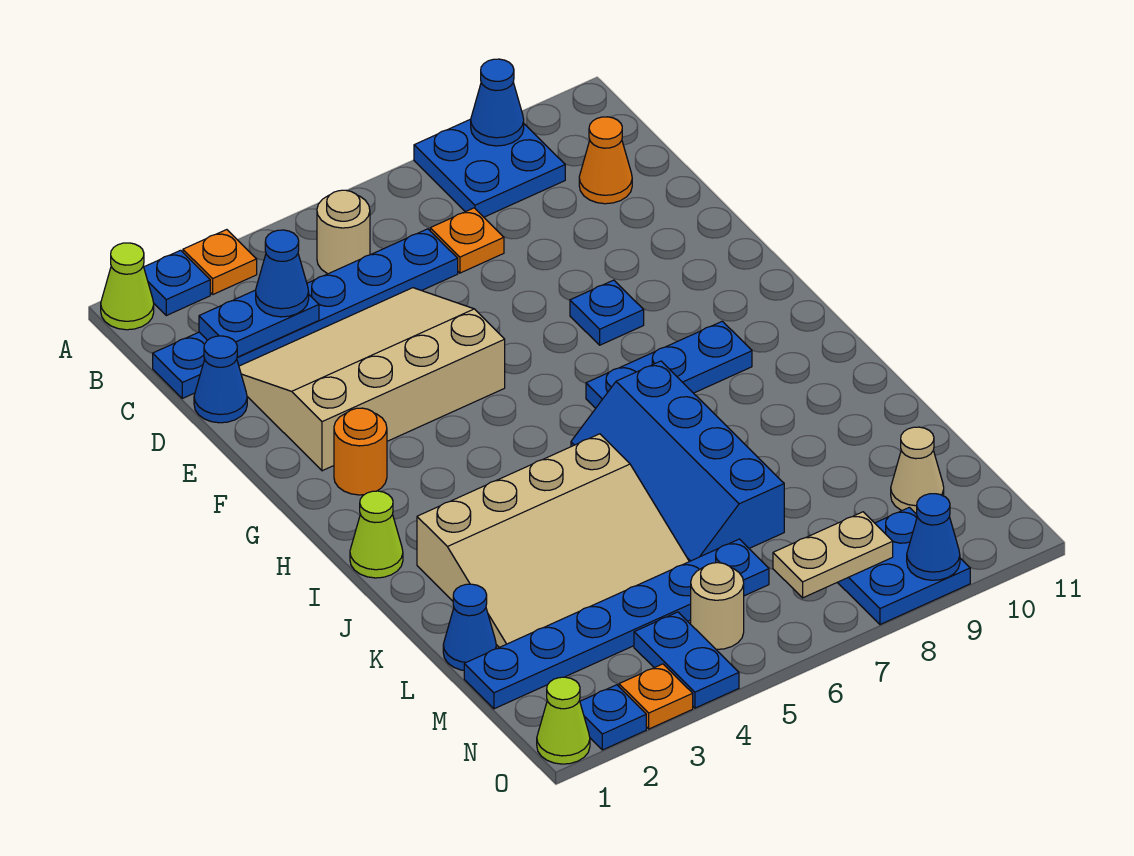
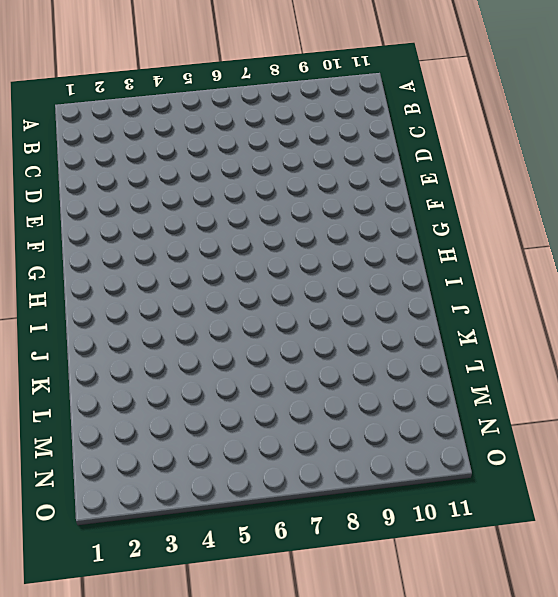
none -> lime cone A1 level 1
none -> blue plate A2 level 1
none -> orange plate A3 level 1
none -> blue plate A8:B9 level 1

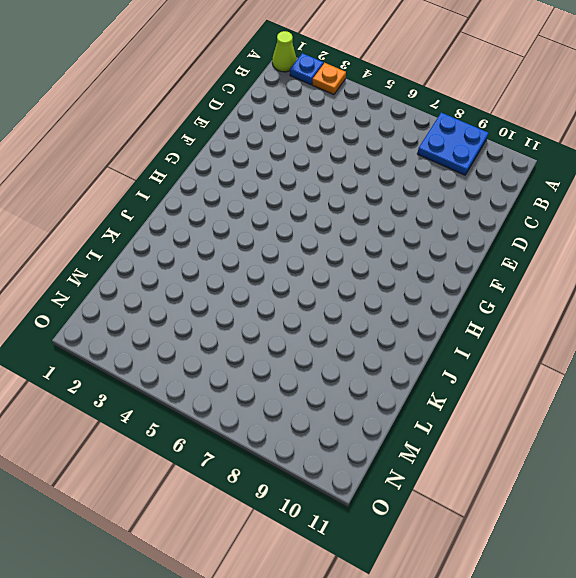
none -> tan round brick B5 level 1
none -> blue plate C1:C6 level 1
none -> orange plate C7 level 1
none -> orange cone C10 level 1

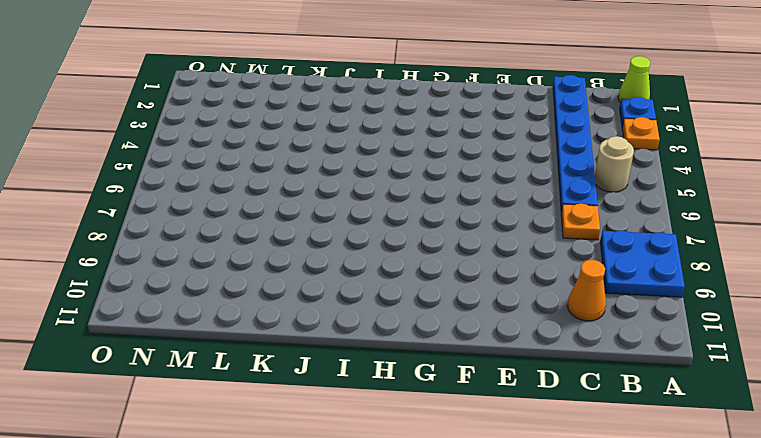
none -> blue cone D1 level 1
none -> tan slope D2:F5 level 1 top F
none -> blue plate F8 level 1
none -> orange round brick G2 level 1

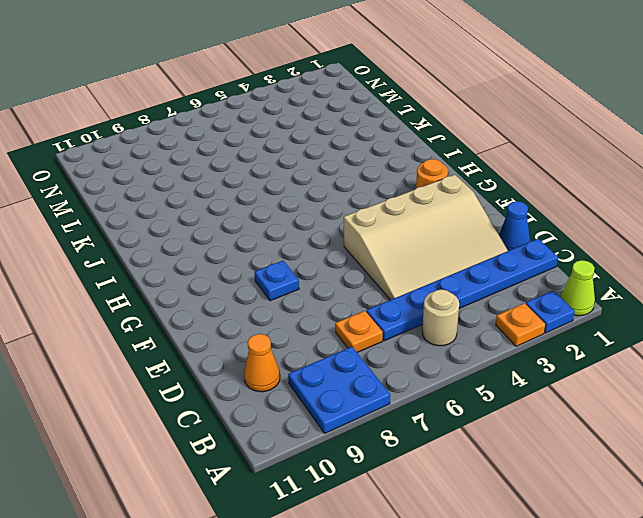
none -> blue plate H7:H9 level 1
none -> lime cone I1 level 1
none -> blue slope I6:L7 level 1 top 7
none -> tan slope J2:L5 level 1 top J

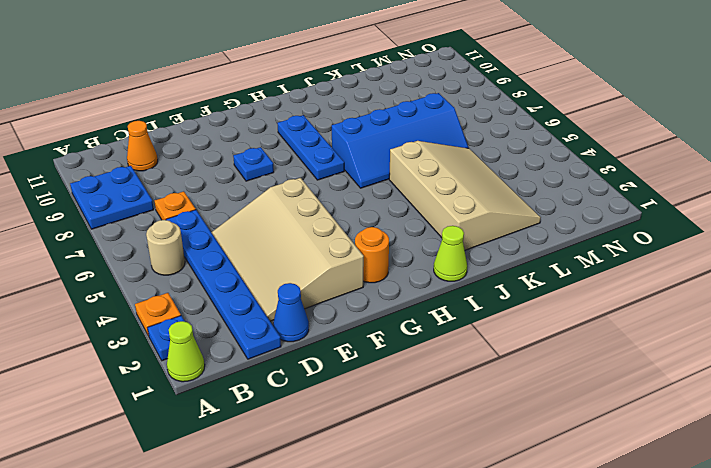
none -> blue cone L1 level 1
none -> blue plate M1:M6 level 1
none -> tan cone M10 level 1
none -> blue plate N4:O4 level 1

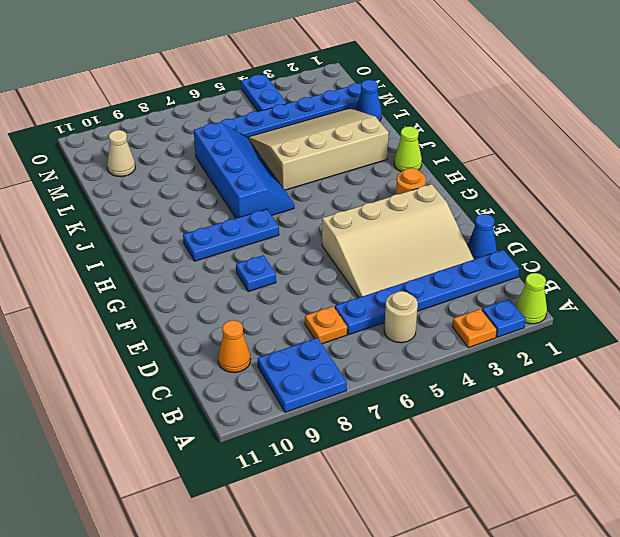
none -> tan round brick N5 level 1
none -> blue plate N8:O9 level 1
none -> lime cone O1 level 1
none -> blue plate O2 level 1

